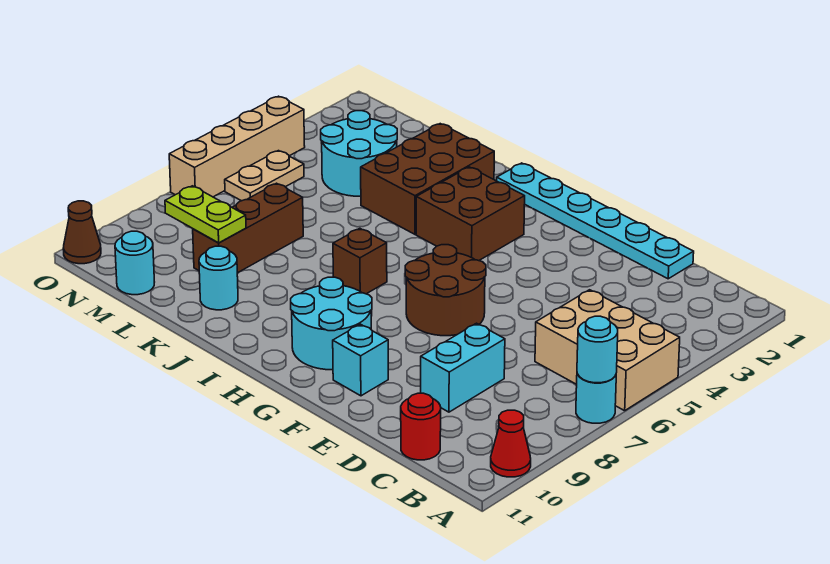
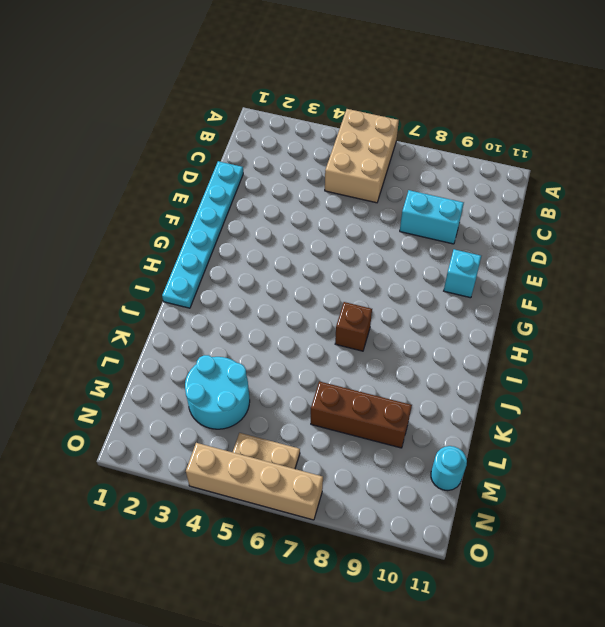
none -> cyan round brick A7 level 1
none -> red cone A10 level 1
none -> red round brick C11 level 1

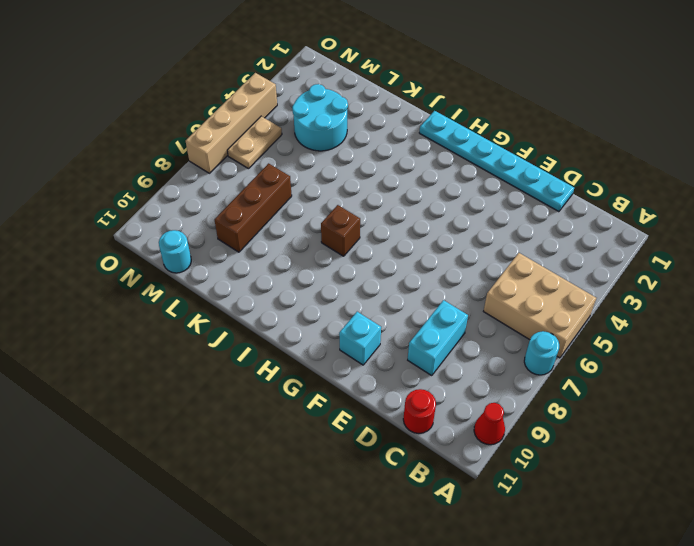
none -> brown round brick F6:G7 level 1
none -> cyan round brick G9:H10 level 1
none -> brown brick H3:I4 level 1

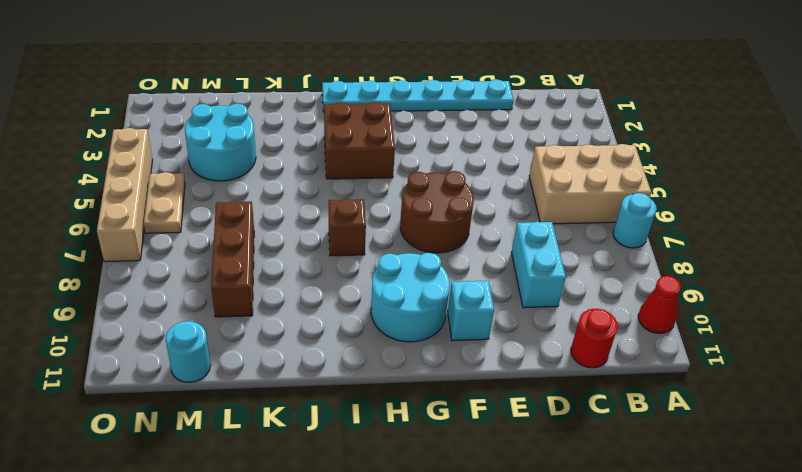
none -> brown brick J2:K4 level 1
none -> cyan round brick K10 level 1
none -> brown cone O11 level 1

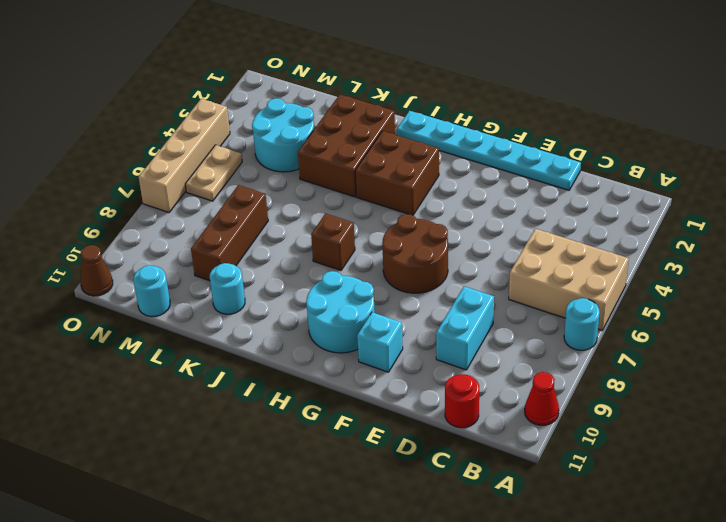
none -> cyan round brick A7 level 2
none -> lime plate L9:M9 level 2

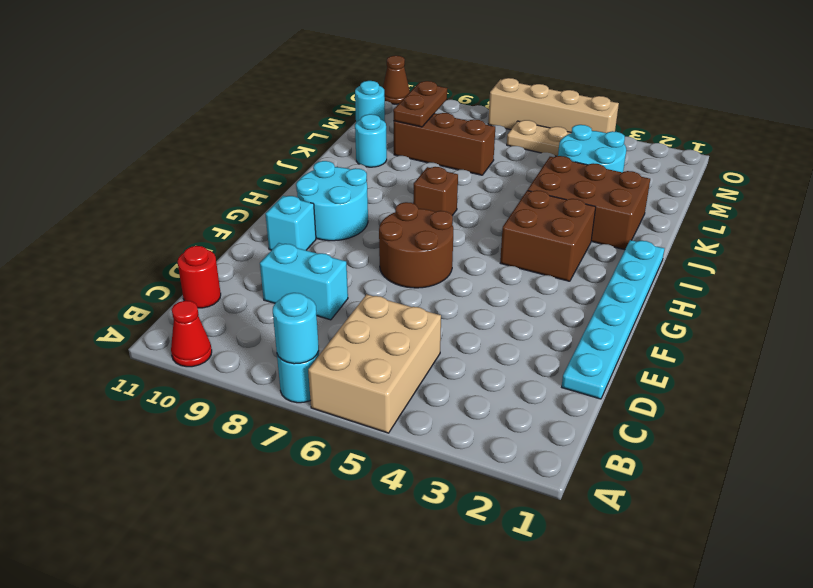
brown plate L9:M9 level 2 -> lime plate L9:M9 level 2

